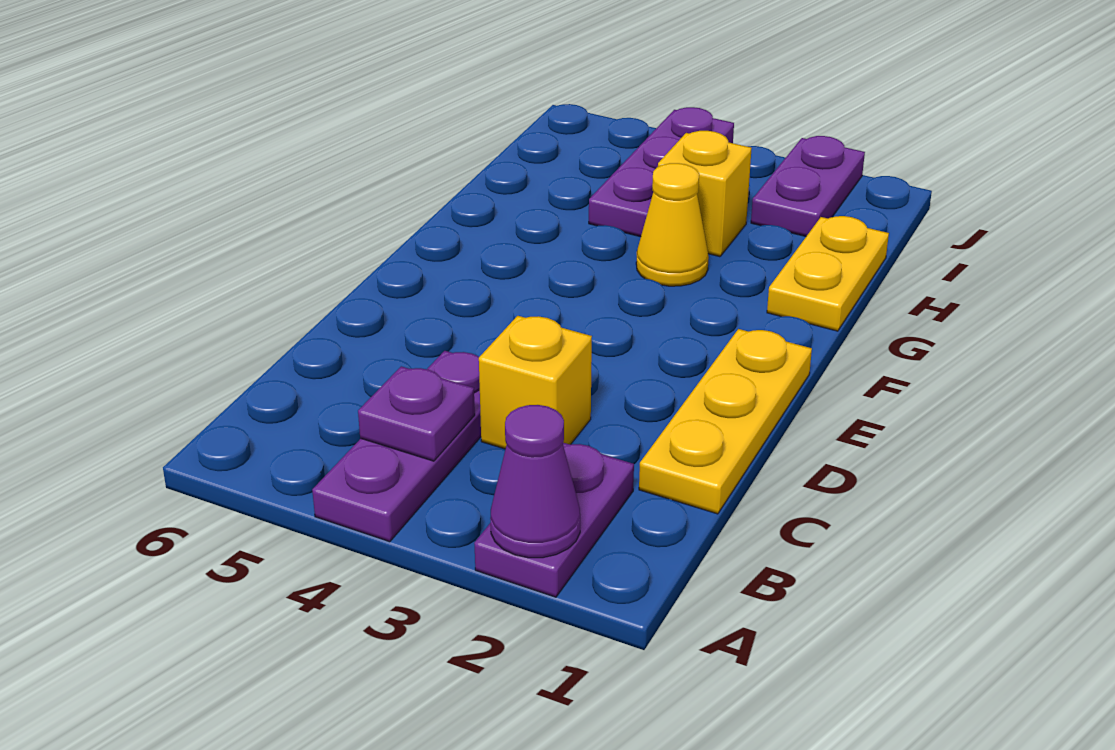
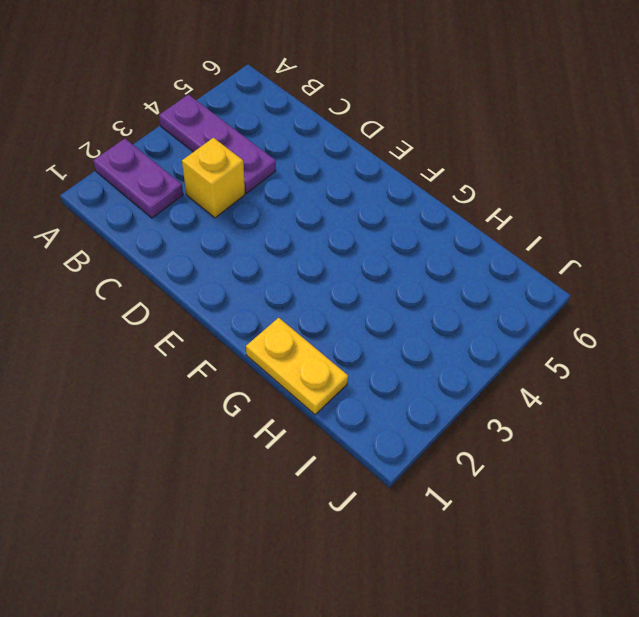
none -> yellow plate C1:E1 level 1
none -> yellow cone G3 level 1

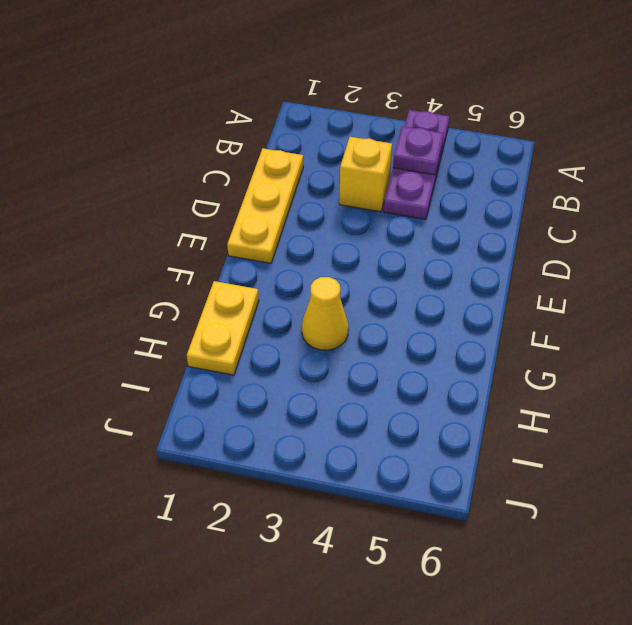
none -> purple plate A2:B2 level 1
none -> yellow brick H3 level 1

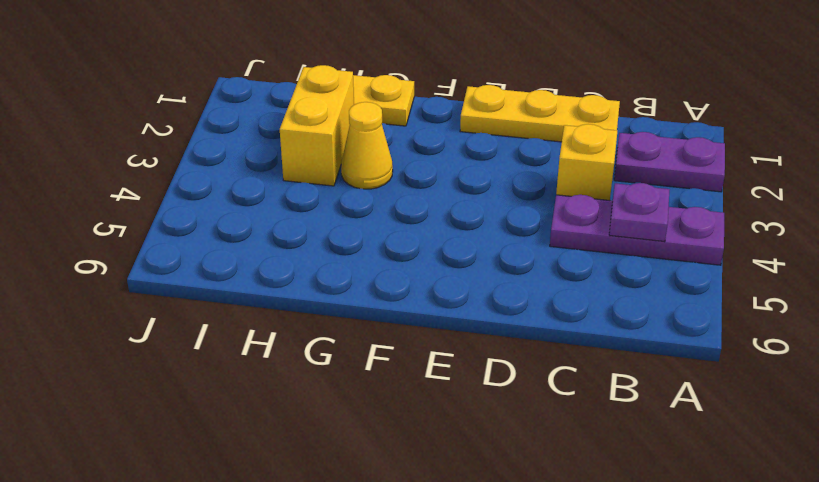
yellow brick H2:H3 level 1 -> yellow brick H3 level 1
none -> purple plate H4:J4 level 1
none -> purple plate I2:J2 level 1

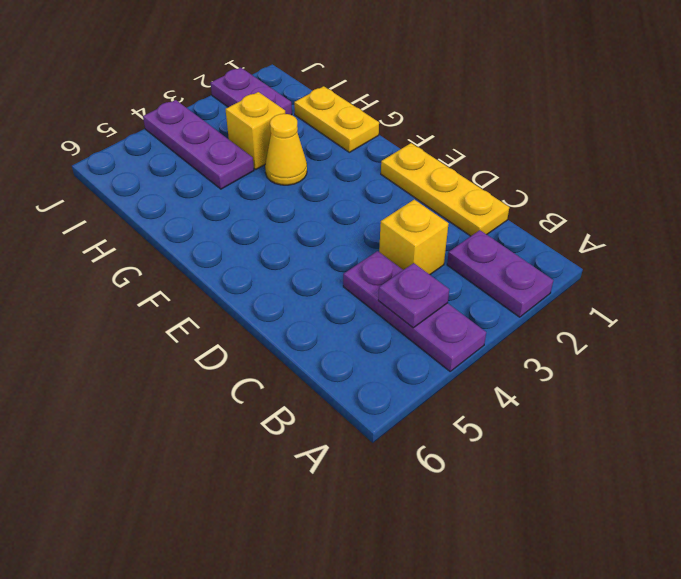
none -> purple cone A2 level 2

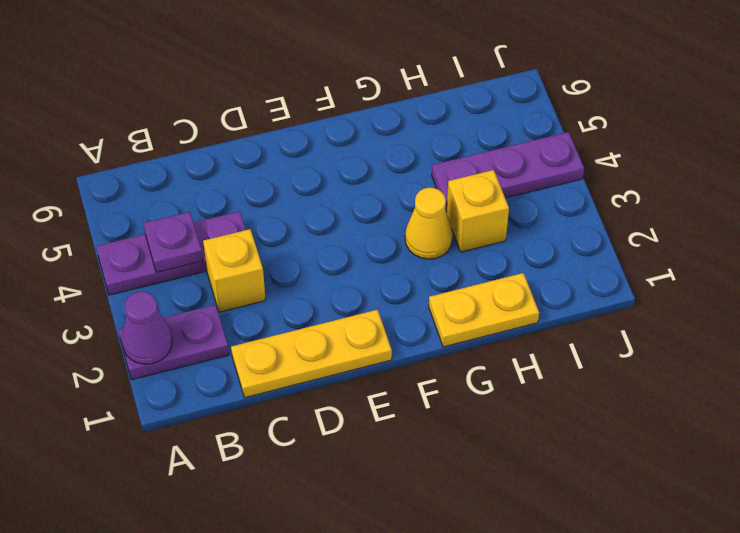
none -> purple plate I2:J2 level 1

